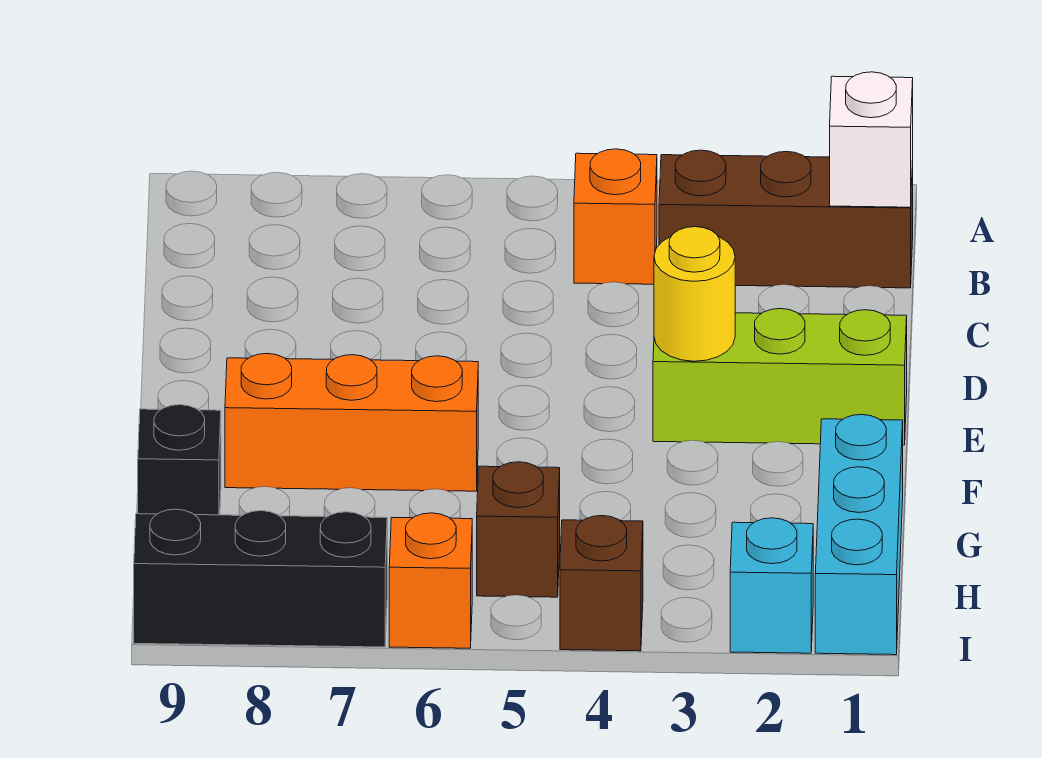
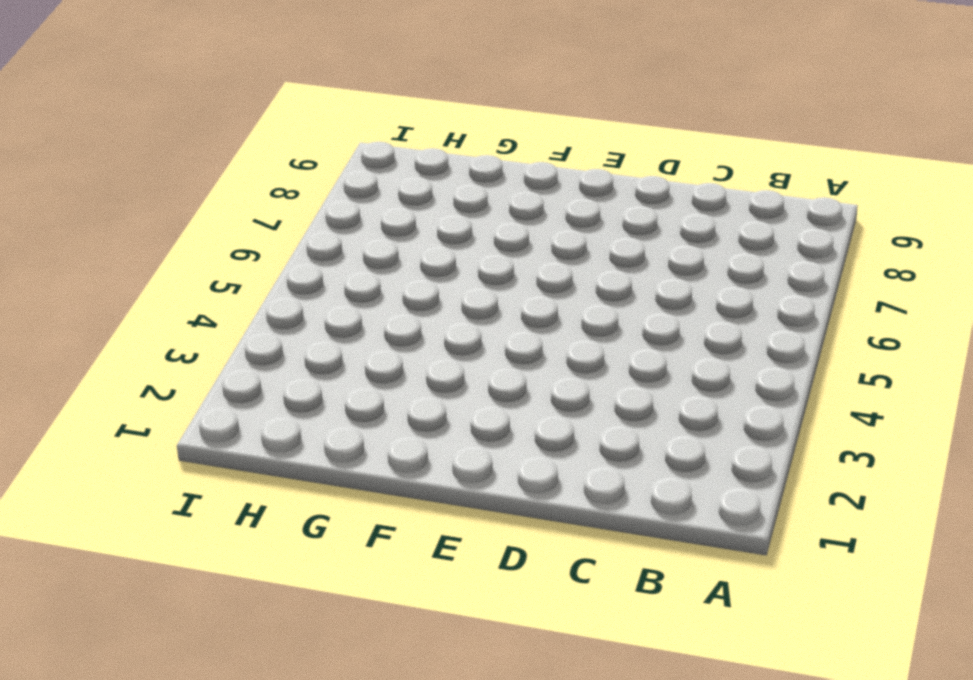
none -> brown brick B1:B3 level 1
none -> orange brick B4 level 1
none -> lime brick E1:E3 level 1

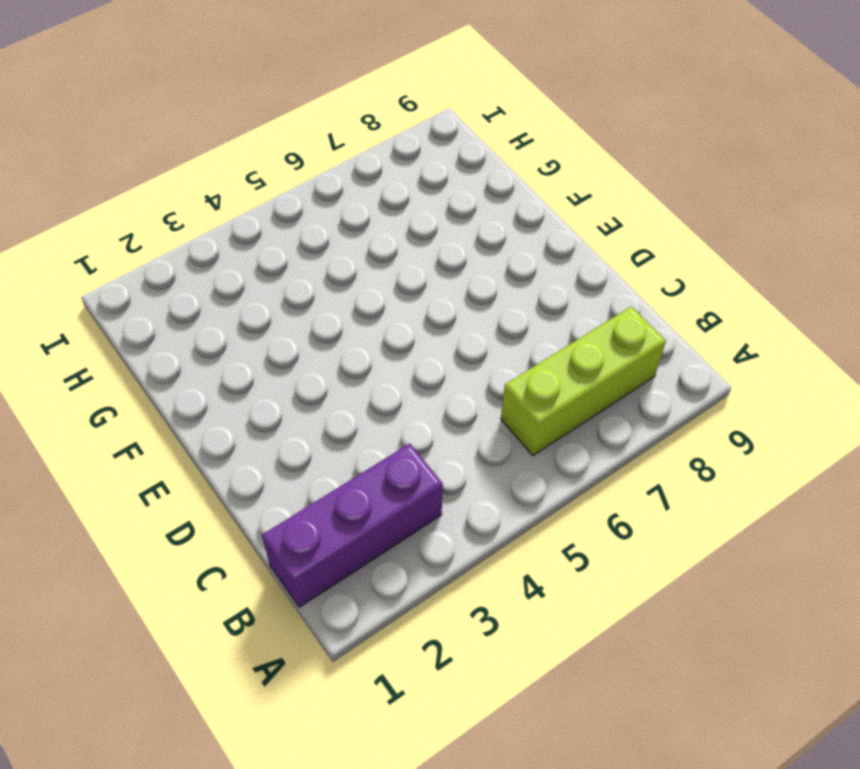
purple brick B1:B3 level 1 -> brown brick B1:B3 level 1
lime brick B6:B8 level 1 -> lime brick E1:E3 level 1
none -> orange brick B4 level 1
none -> orange brick F6:F8 level 1
none -> cyan brick G1:I1 level 1

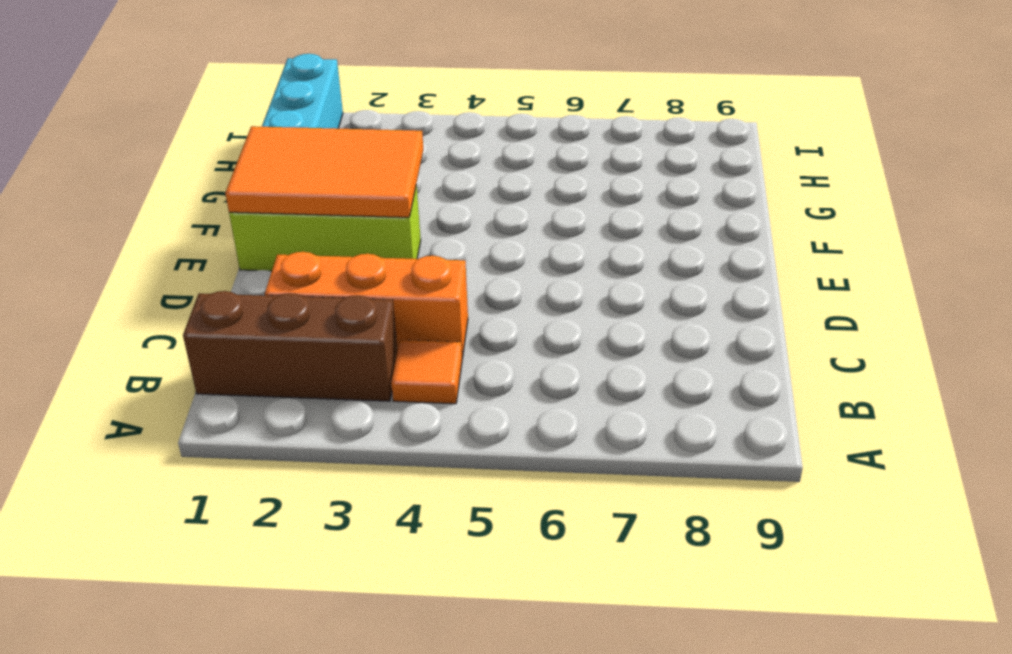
orange tile B4 level 1 -> orange brick B4 level 1
orange brick C2:C4 level 1 -> orange brick F6:F8 level 1
orange tile E1:F3 level 2 -> yellow round brick E3 level 2
none -> black brick G9 level 1
none -> brown brick H5 level 1
none -> cyan brick I2 level 1

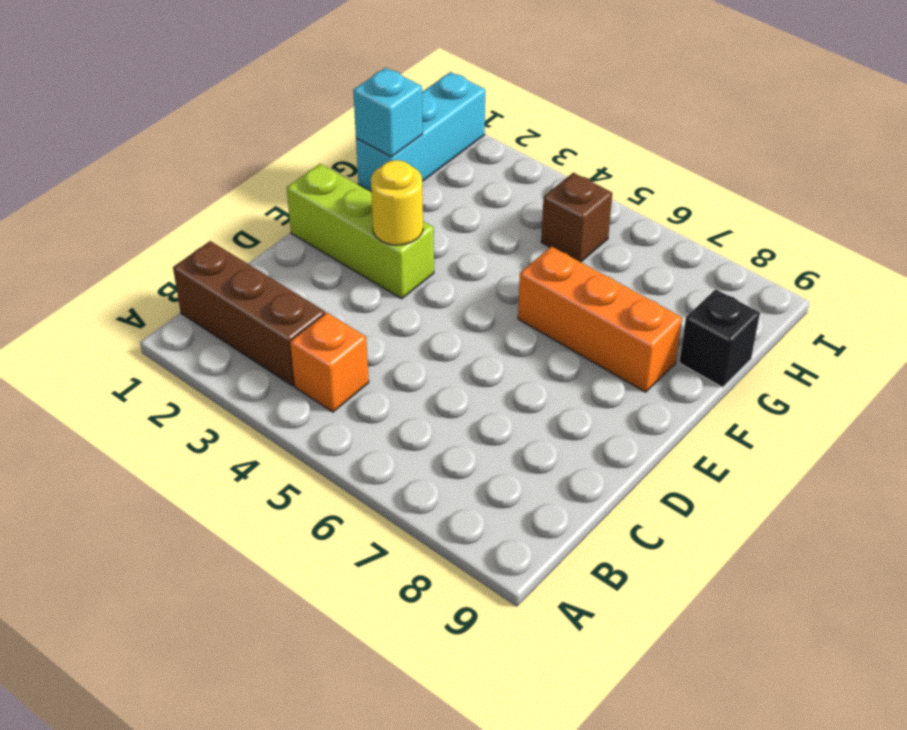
cyan brick G1 level 2 -> cyan brick I2 level 1
none -> brown brick I4 level 1
none -> orange brick I6 level 1
none -> black brick I7:I9 level 1

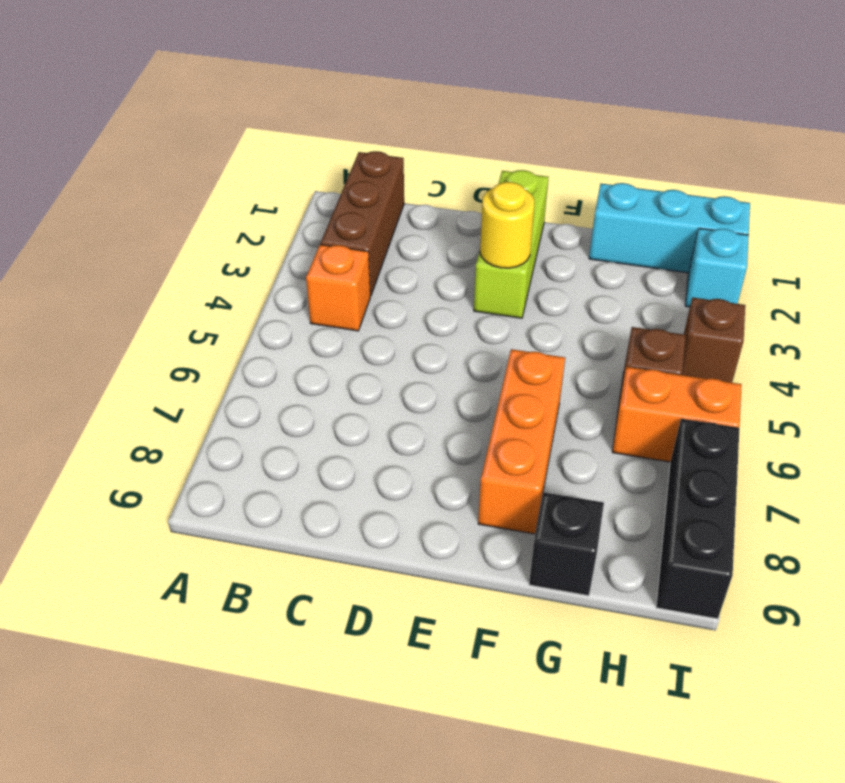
orange brick H6:I6 level 1 -> orange brick I6 level 1
none -> white brick B1 level 2

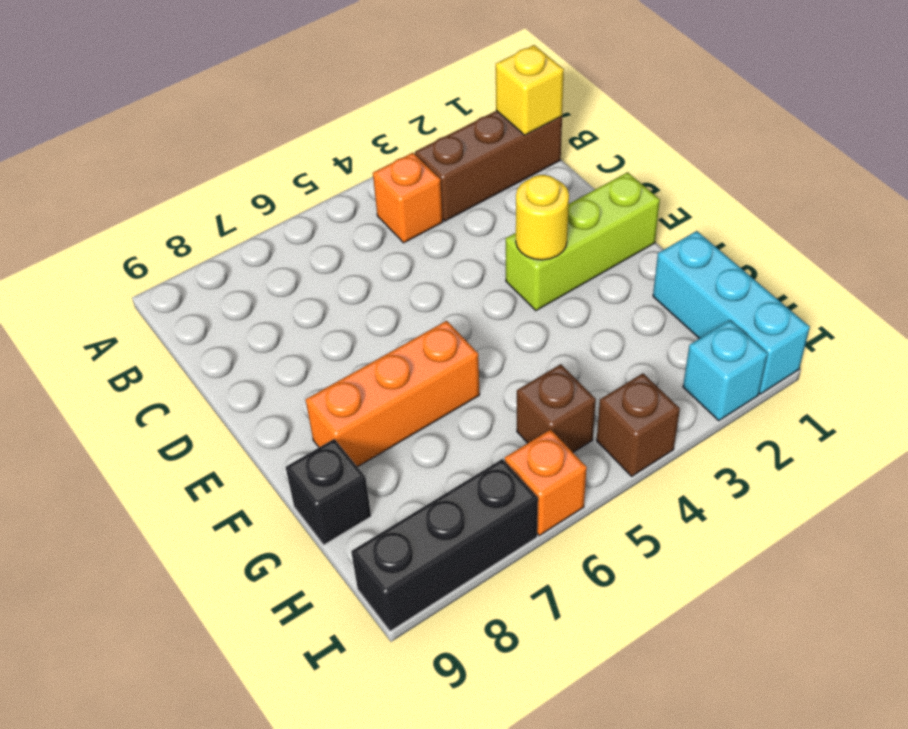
yellow brick B1 level 2 -> white brick B1 level 2

